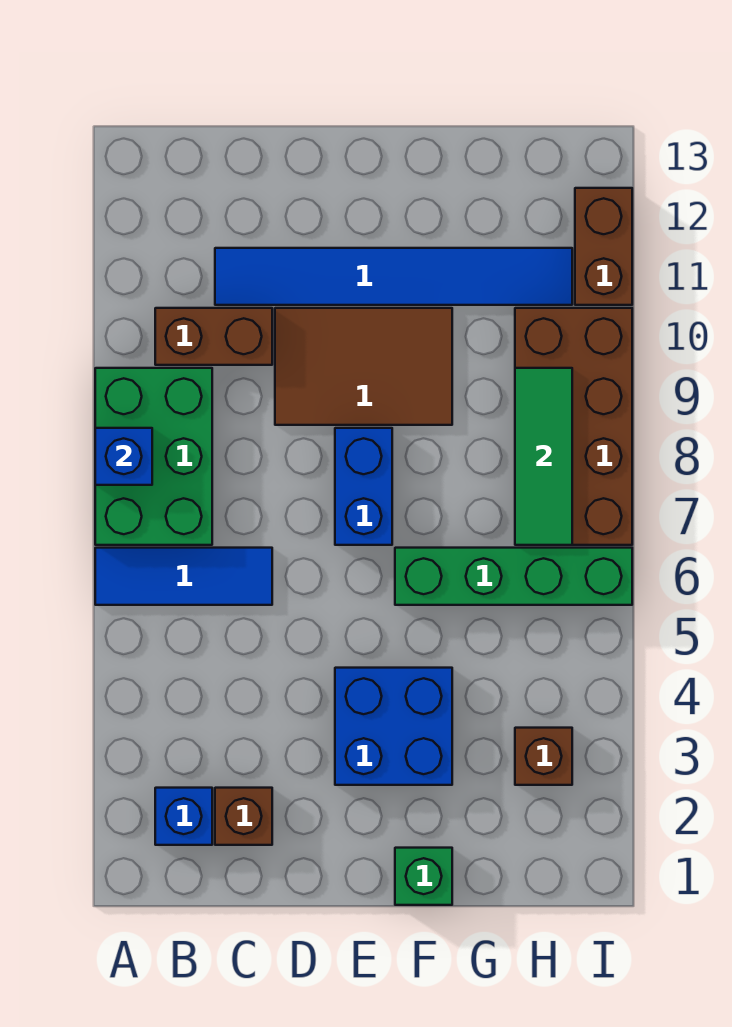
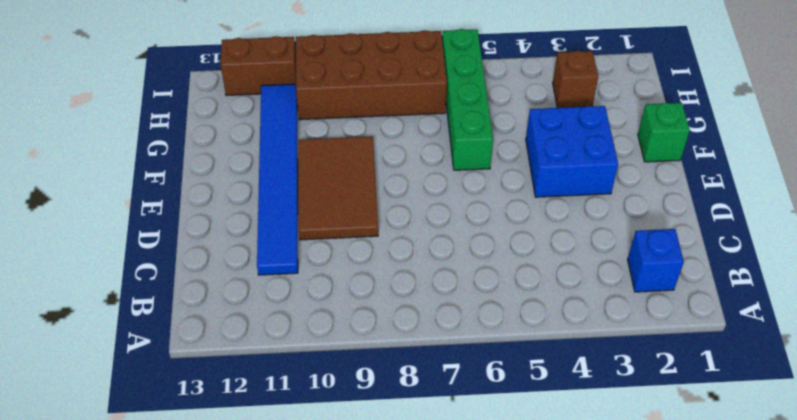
none -> blue tile A6:C6 level 1
none -> green brick A7:B9 level 1
none -> brown brick B10:C10 level 1

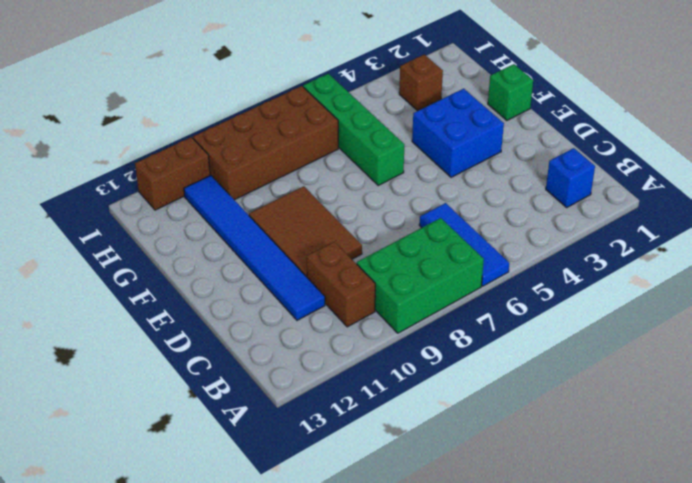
none -> brown brick C2 level 1
none -> blue brick E7:E8 level 1
none -> blue brick A8 level 2

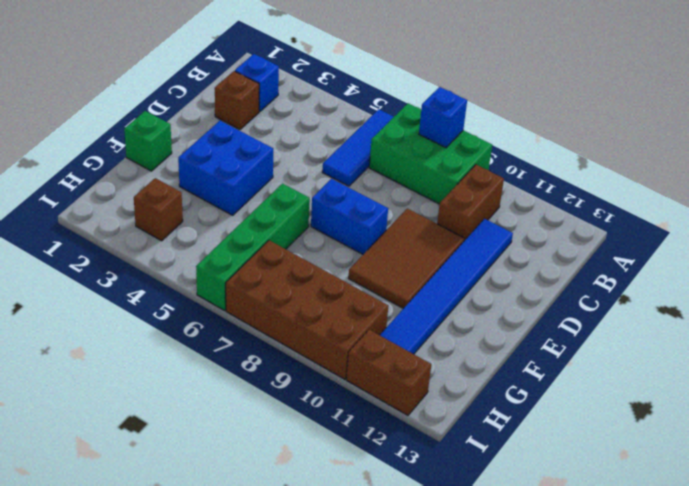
none -> green tile H7:H9 level 2

